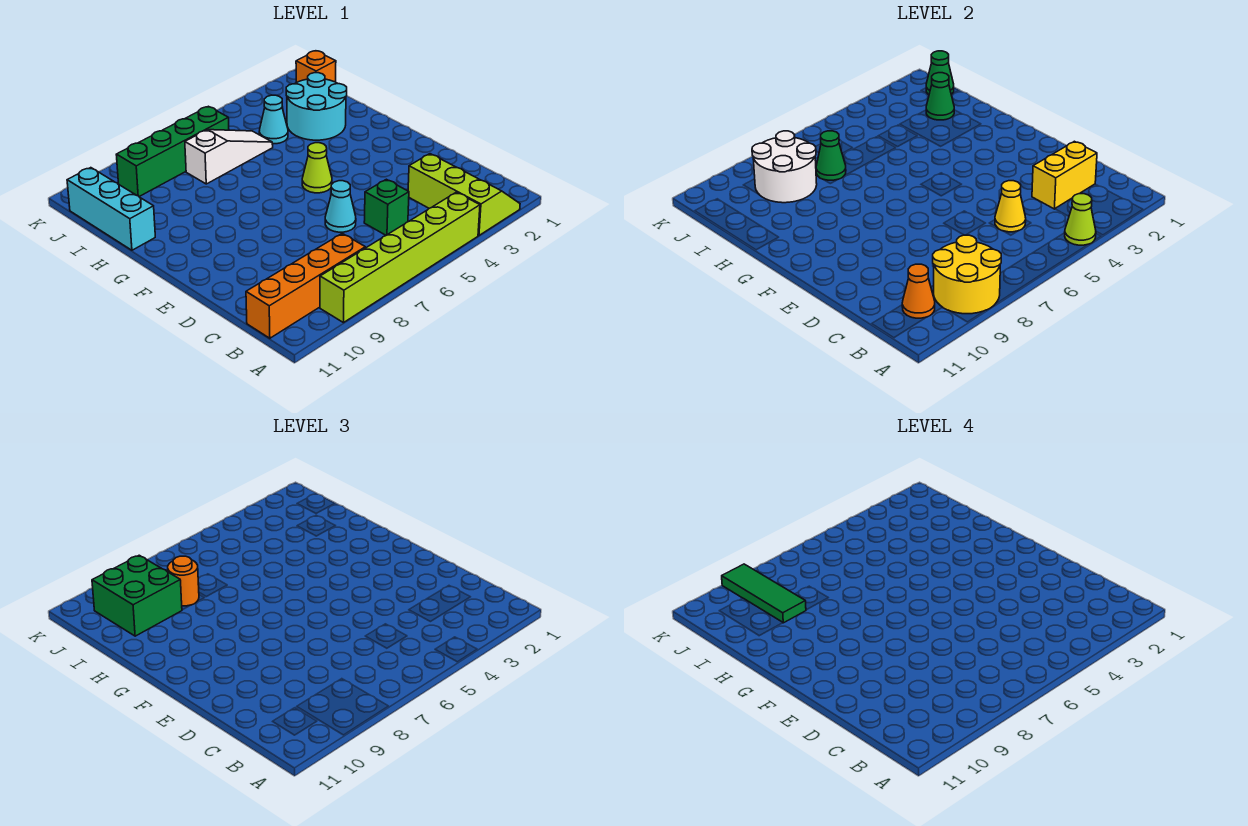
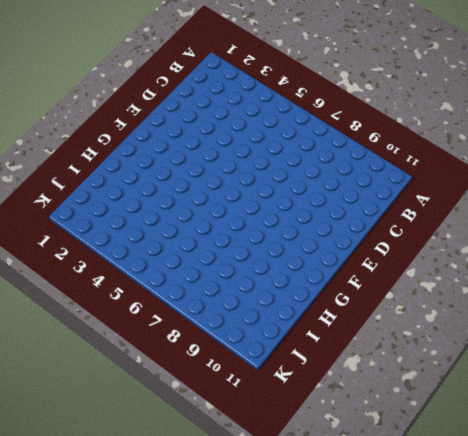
none -> lime slope A2:C3 level 1 top 3
none -> lime brick A4:A9 level 1
none -> orange brick B8:B11 level 1

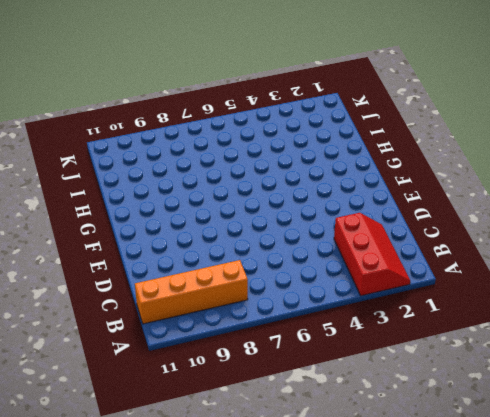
red slope A2:C3 level 1 top 3 -> lime slope A2:C3 level 1 top 3
none -> lime brick A4:A9 level 1
none -> green brick C5 level 1
none -> cyan cone D6 level 1

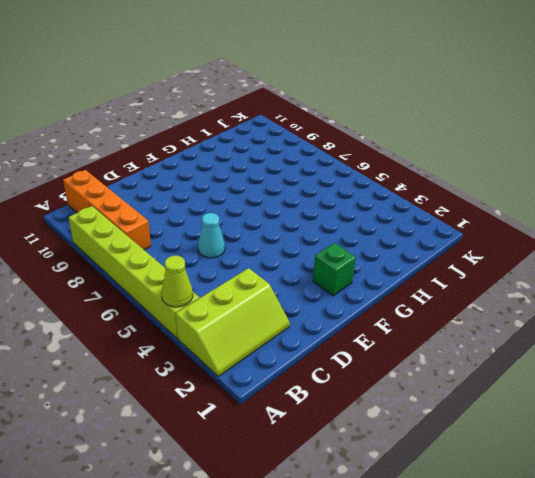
green brick F2 level 1 -> green brick C5 level 1
none -> lime cone F5 level 1
none -> cyan round brick H2:I3 level 1
none -> cyan brick H11:J11 level 1

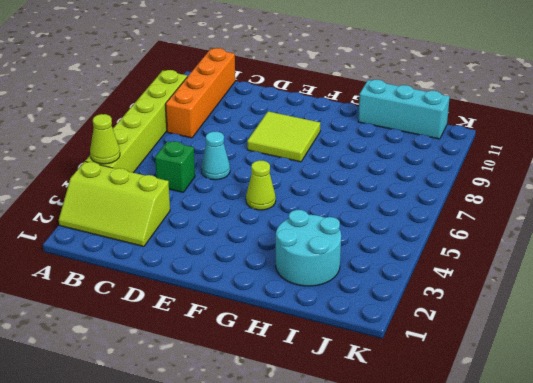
lime tile E8:F9 level 1 -> none
none -> cyan cone I4 level 1
none -> white slope I5:I7 level 1 top 7
none -> orange brick J1 level 1

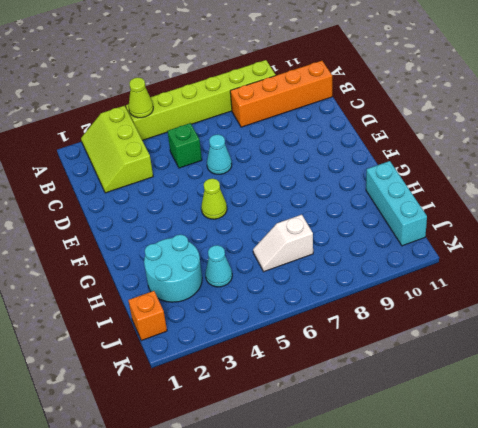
white slope I6:I7 level 1 top 7 -> white slope I5:I7 level 1 top 7
none -> green brick J6:J9 level 1
none -> yellow round brick A8:B9 level 2
none -> orange cone B10 level 2

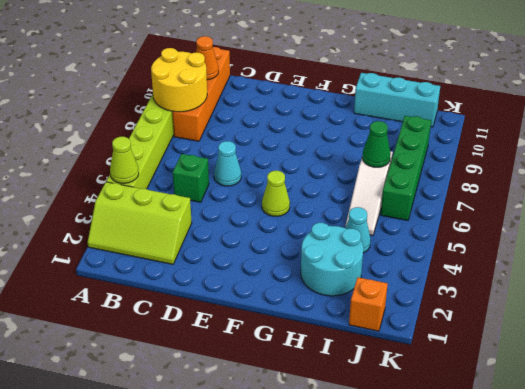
none -> yellow brick C2:C3 level 2
none -> yellow cone C5 level 2
none -> green cone I2 level 2

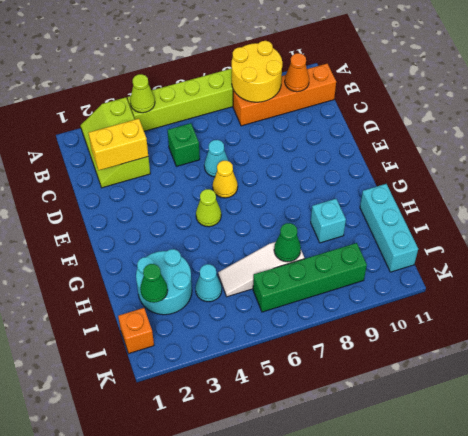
yellow cone E6 level 1 -> yellow cone C5 level 2
cyan brick H9 level 1 -> none
none -> white round brick I8:J9 level 2
none -> green cone J1 level 2
none -> orange round brick I8 level 3

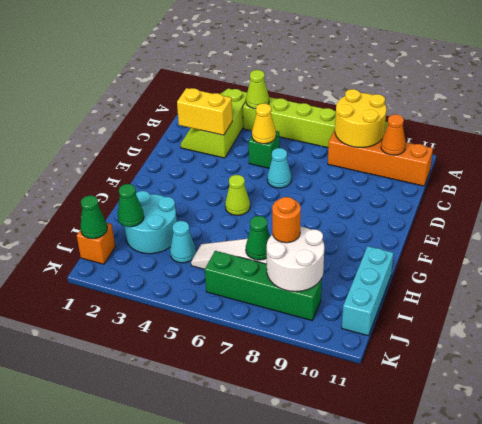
none -> green brick I9:J10 level 3
none -> green tile I9:K9 level 4

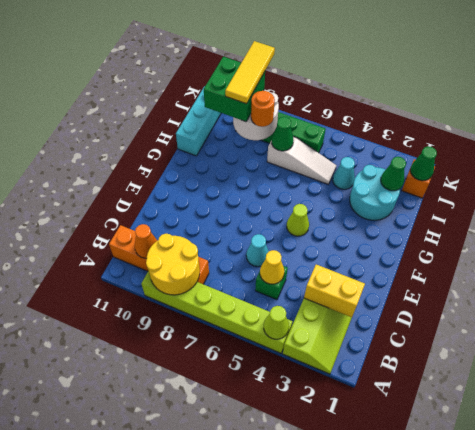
yellow tile I9:K9 level 4 -> green tile I9:K9 level 4

